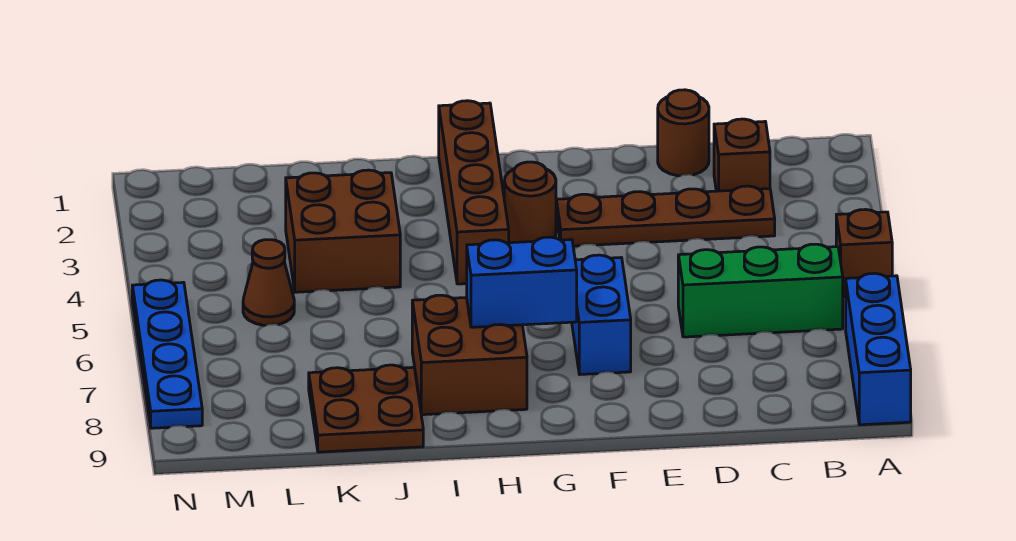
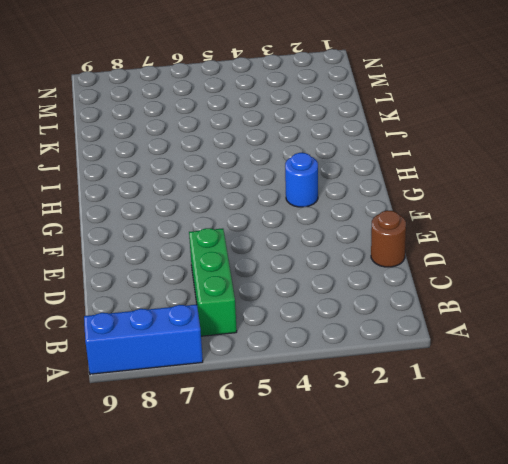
blue round brick G3 level 1 -> brown round brick G3 level 1
none -> brown brick A5 level 1
none -> brown brick C2 level 1
none -> brown plate C3:F3 level 1

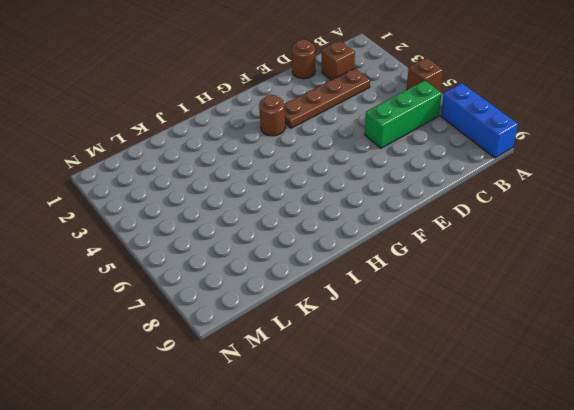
none -> blue brick F6:F7 level 1
none -> brown brick H1:H4 level 1
none -> brown brick H7:I8 level 1

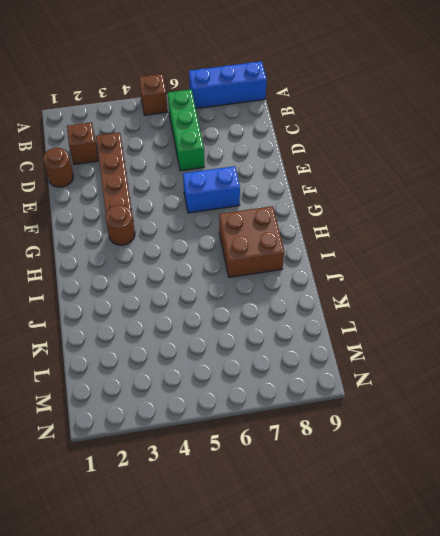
none -> brown brick H1:H4 level 1
none -> brown brick J3:K4 level 1
none -> brown plate J8:K9 level 1

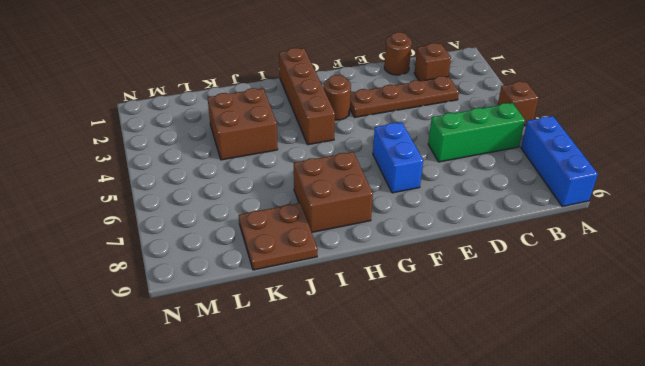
none -> brown cone L5 level 1
none -> blue plate N5:N8 level 1
none -> blue brick G7:H7 level 2

